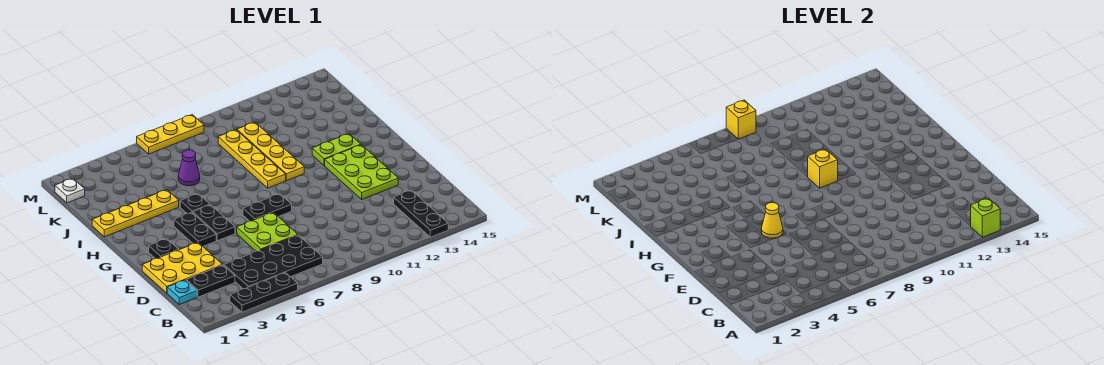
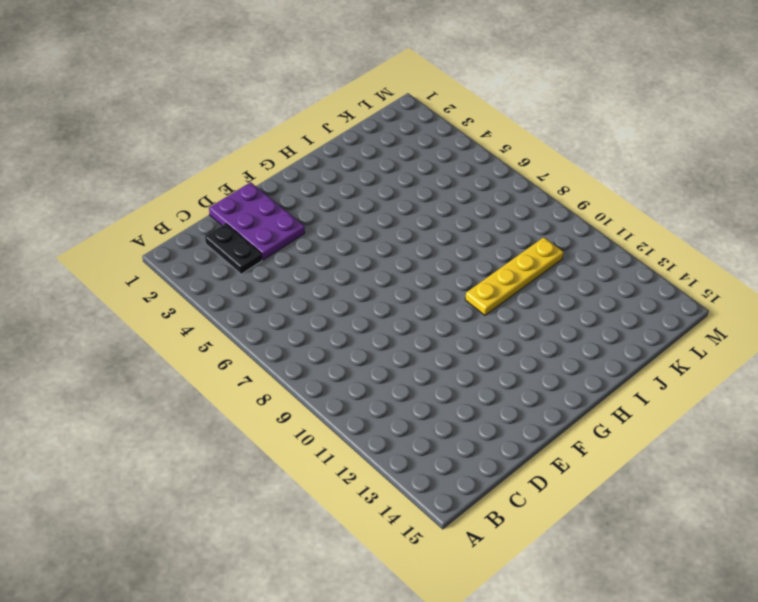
purple plate D1:E3 level 1 -> yellow plate D1:E3 level 1
none -> black plate A3:A5 level 1
none -> black plate A13:C13 level 1
none -> black plate B4:C7 level 1

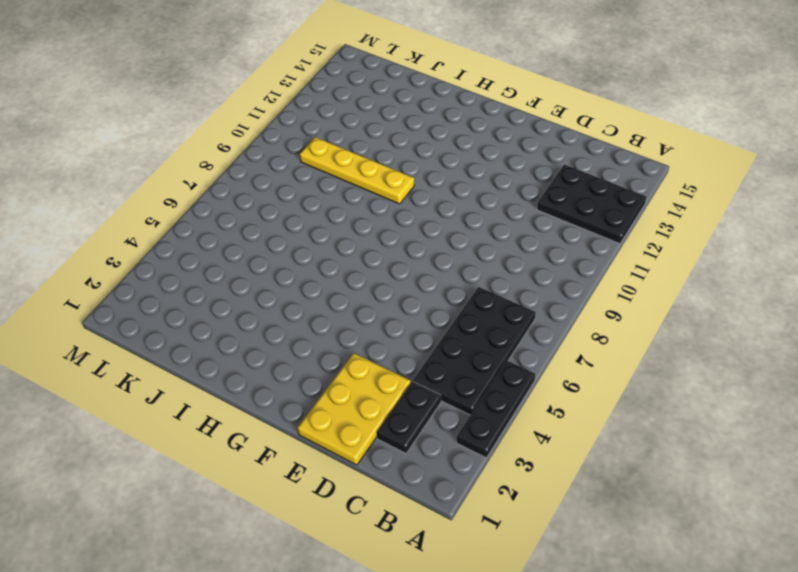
black plate A12:C13 level 1 -> black plate A13:C13 level 1
none -> cyan plate C1 level 1
none -> lime plate D6:E7 level 1
none -> lime plate E12:G13 level 1

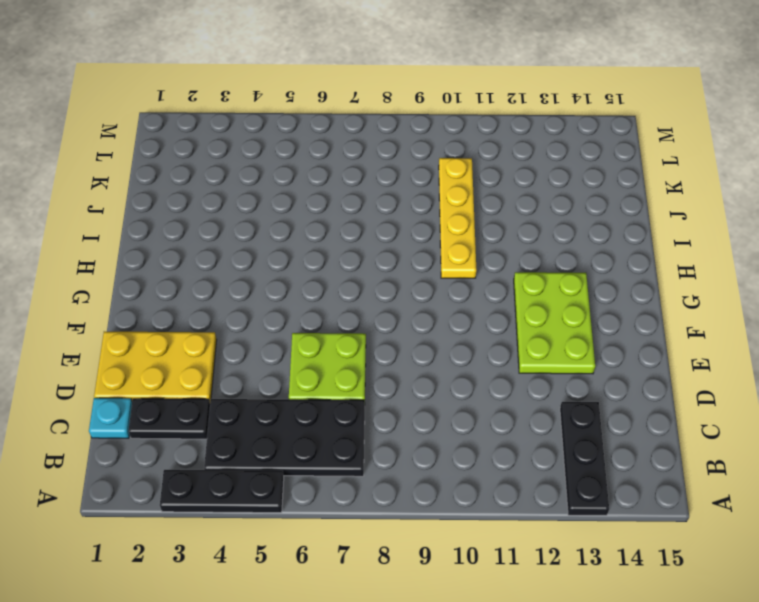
none -> black plate F2 level 1
none -> black plate F4:G4 level 1
none -> black plate F5:G5 level 1

